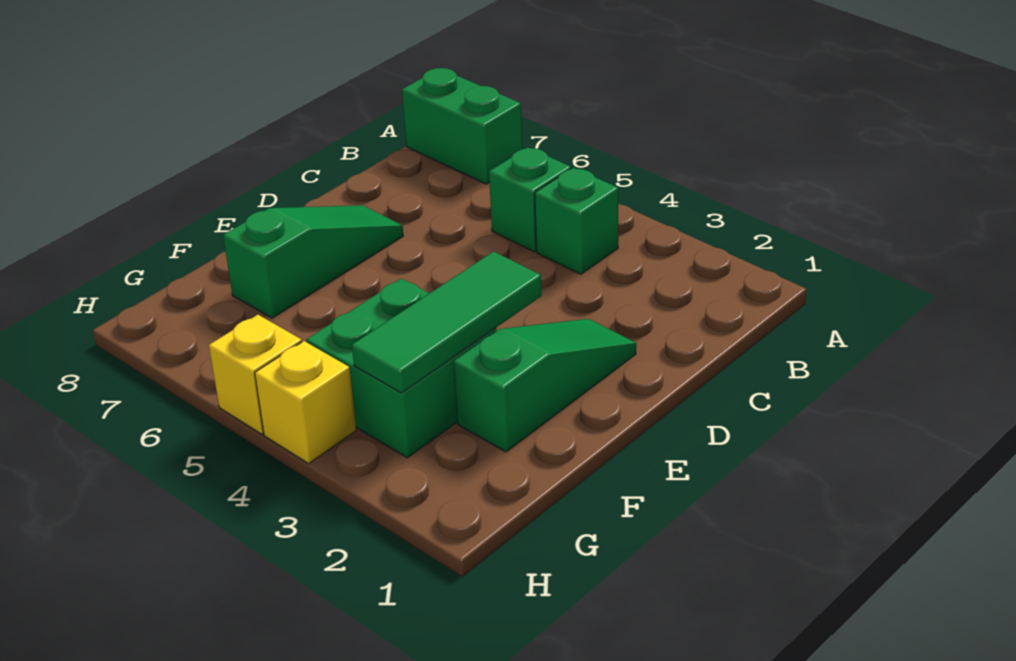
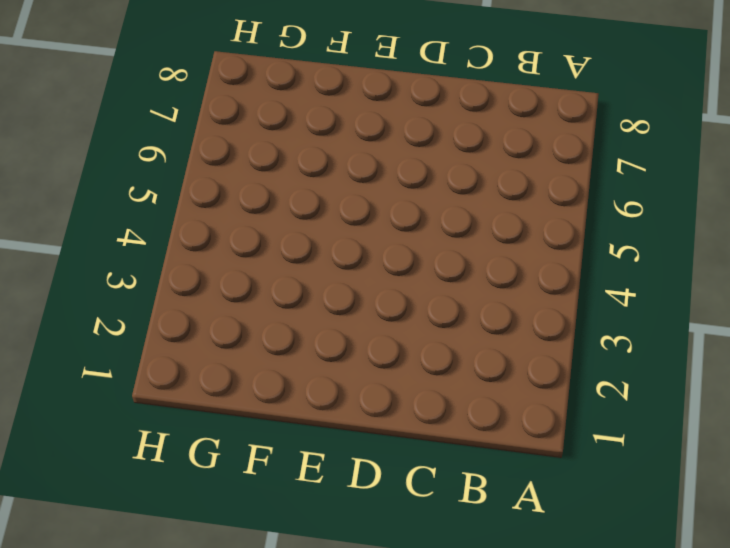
none -> green brick A7:A8 level 1
none -> green brick B4 level 1

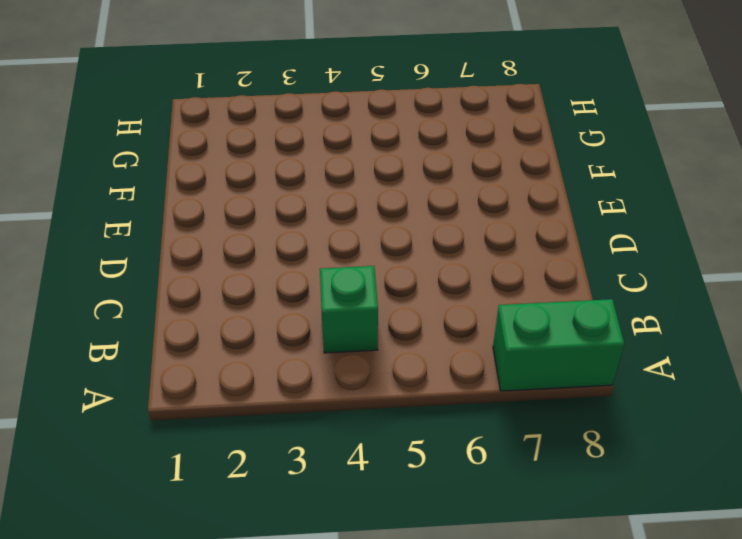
none -> green brick B5 level 1
none -> green slope D2:F2 level 1 top F

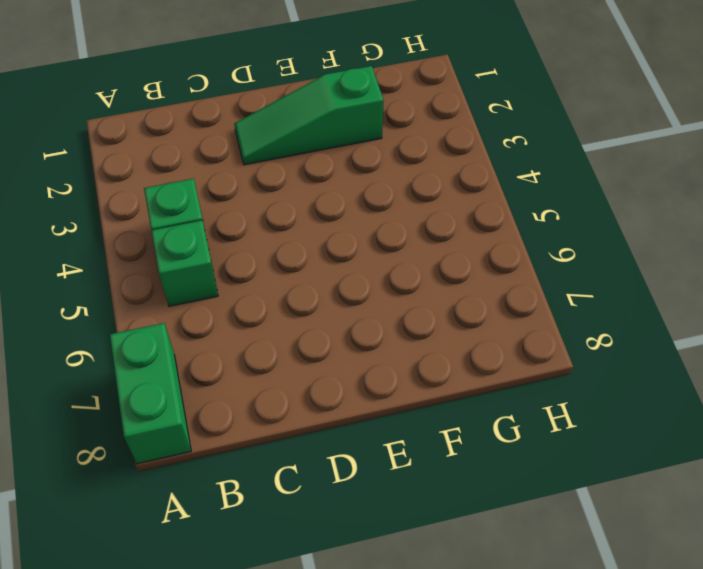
none -> green slope D7:F7 level 1 top F
none -> green brick F3:G4 level 1

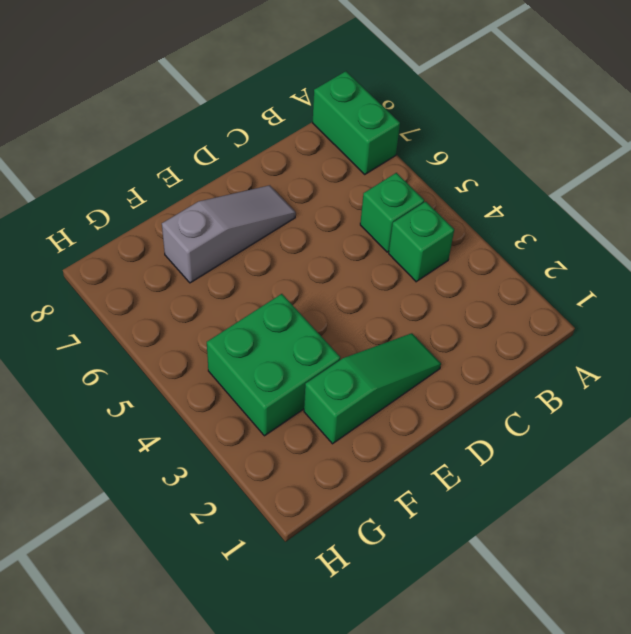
grey slope D7:F7 level 1 top F -> green slope D7:F7 level 1 top F
none -> yellow brick H4 level 1
none -> yellow brick H5 level 1

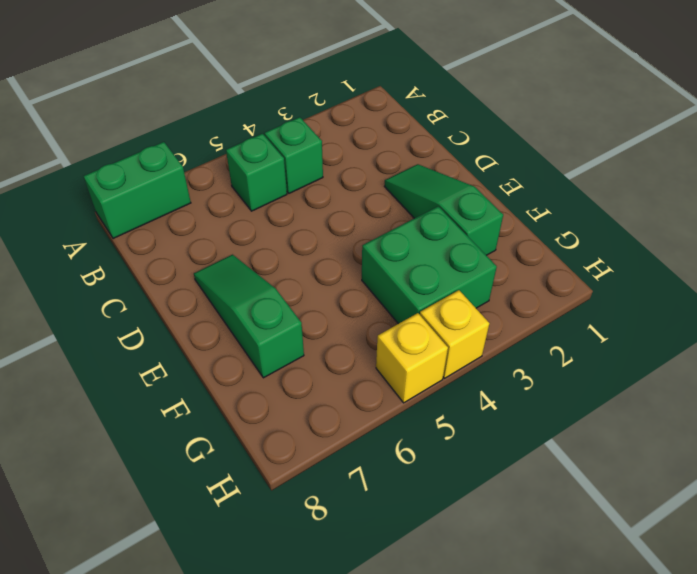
none -> green tile E3:G3 level 2

